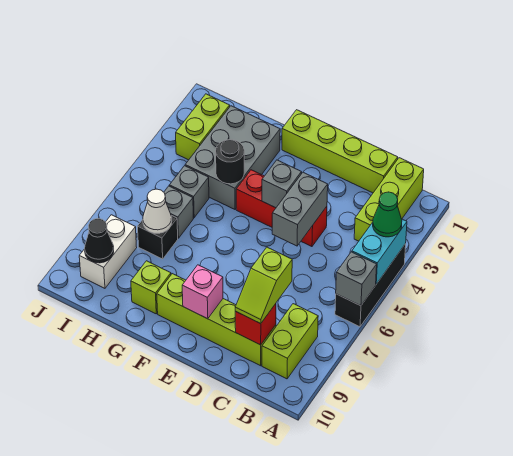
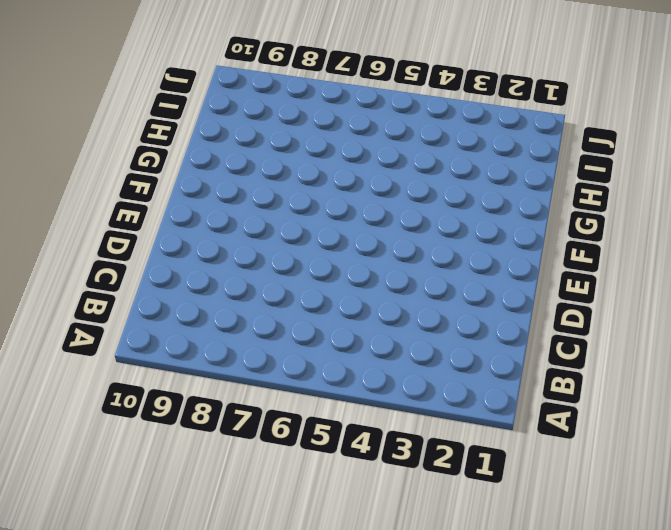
none -> black brick A4:A6 level 1
none -> lime brick B1:B3 level 1
none -> lime brick B8:B9 level 1

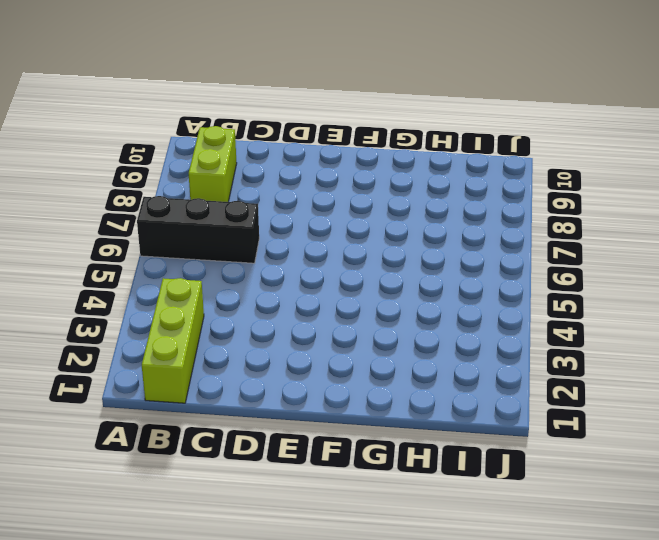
black brick A6:C6 level 1 -> black brick A4:A6 level 1
none -> lime brick C1:F1 level 1
none -> lime brick C9:F9 level 1
none -> red brick D4:F4 level 1

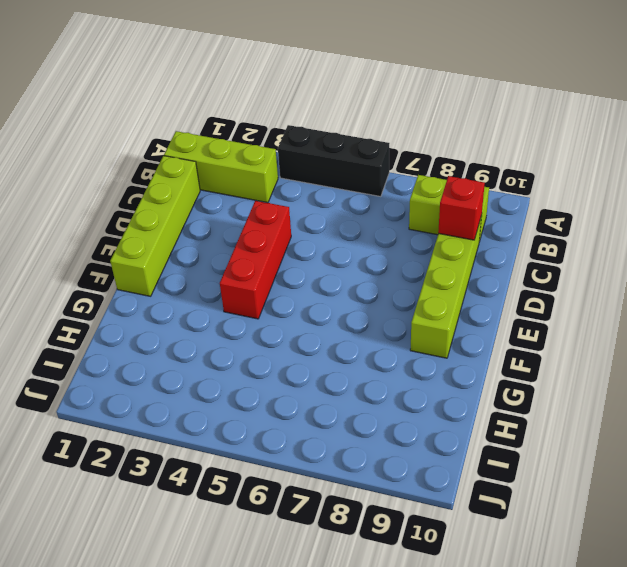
none -> grey brick G2:H4 level 1
none -> lime brick G9 level 1
none -> grey brick H5 level 1

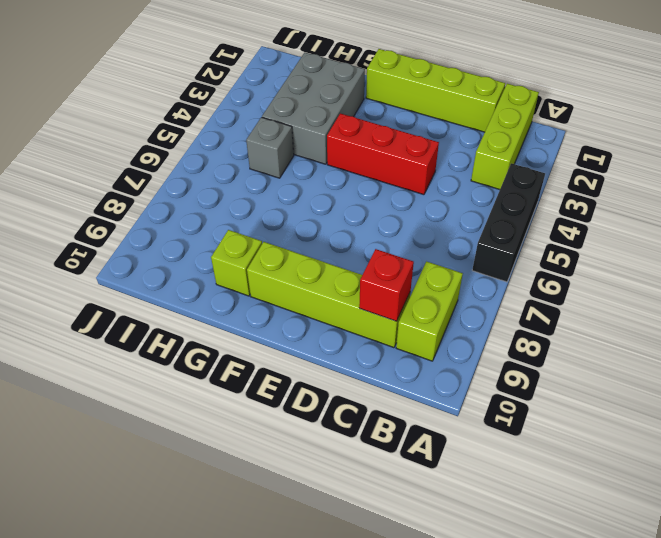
none -> grey brick H6 level 1
none -> black brick H7 level 1
none -> lime brick I2:I3 level 1

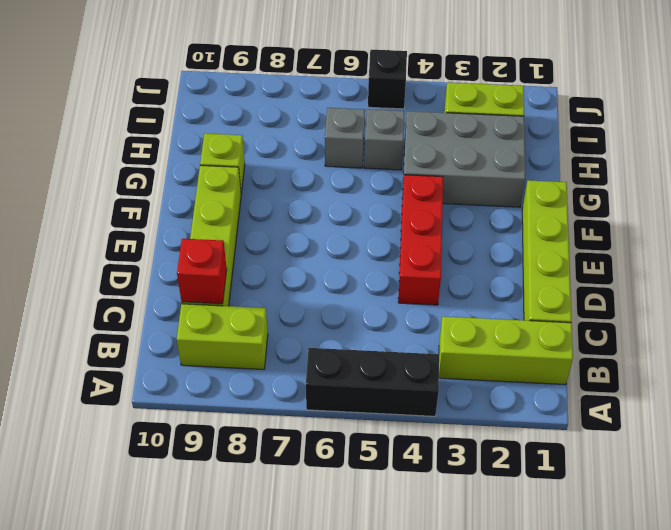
black brick J5 level 1 -> black brick H7 level 1
none -> white brick I8:I9 level 1
none -> cyan brick A4:A5 level 2
none -> grey brick A6 level 2

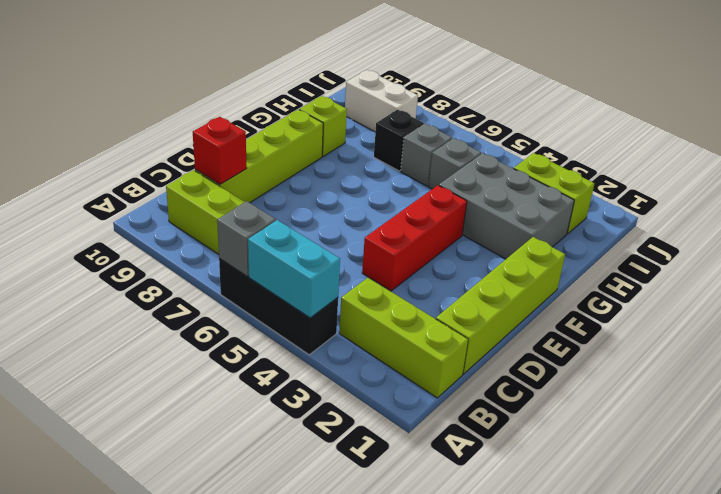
none -> grey brick D4:D5 level 2
none -> grey brick E4 level 2
none -> pink brick E9 level 2

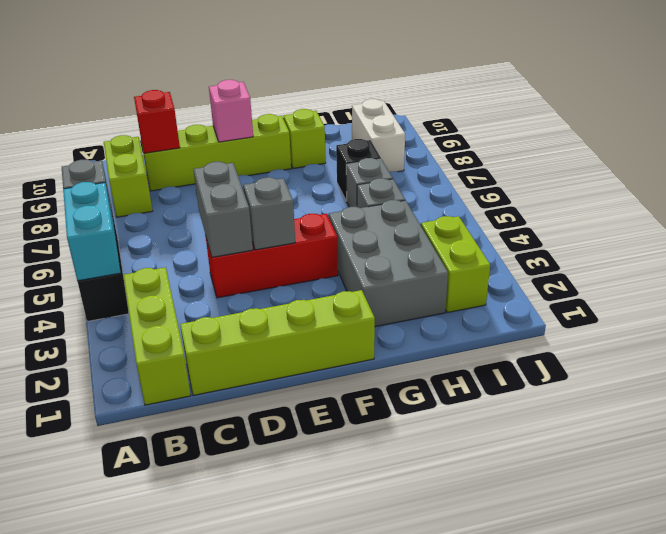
none -> black round brick G4 level 2
none -> white cone H7 level 2
none -> black cone I9 level 2

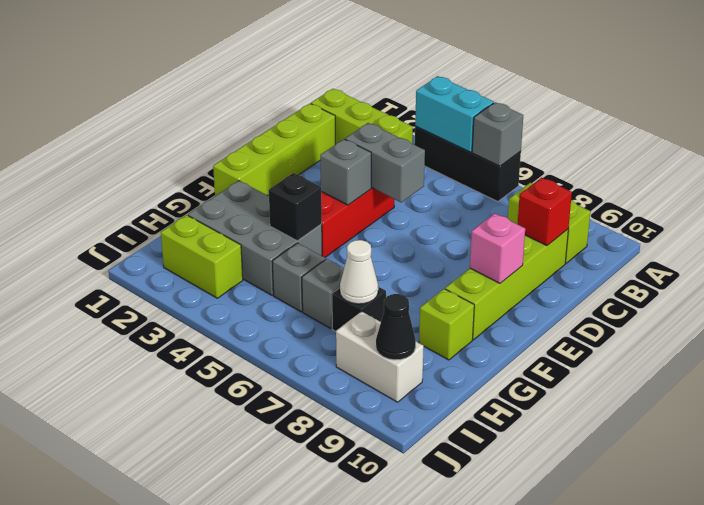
black brick G4 level 2 -> black round brick G4 level 2
none -> green cone A4 level 3
none -> lime slope C8:C9 level 3 top 8

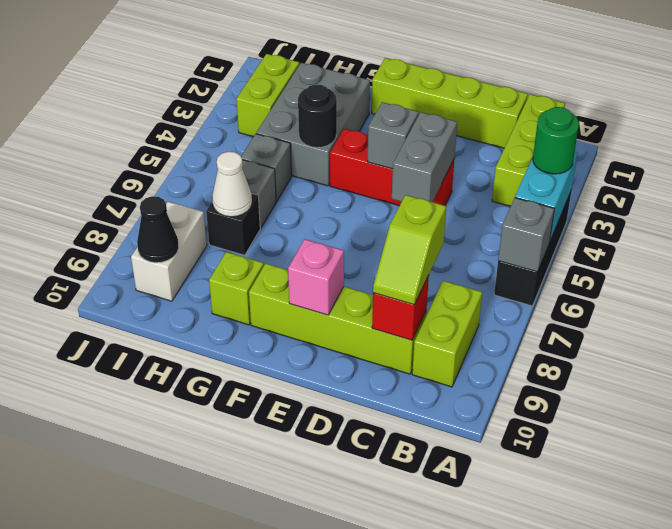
green round brick A4 level 3 -> green cone A4 level 3

